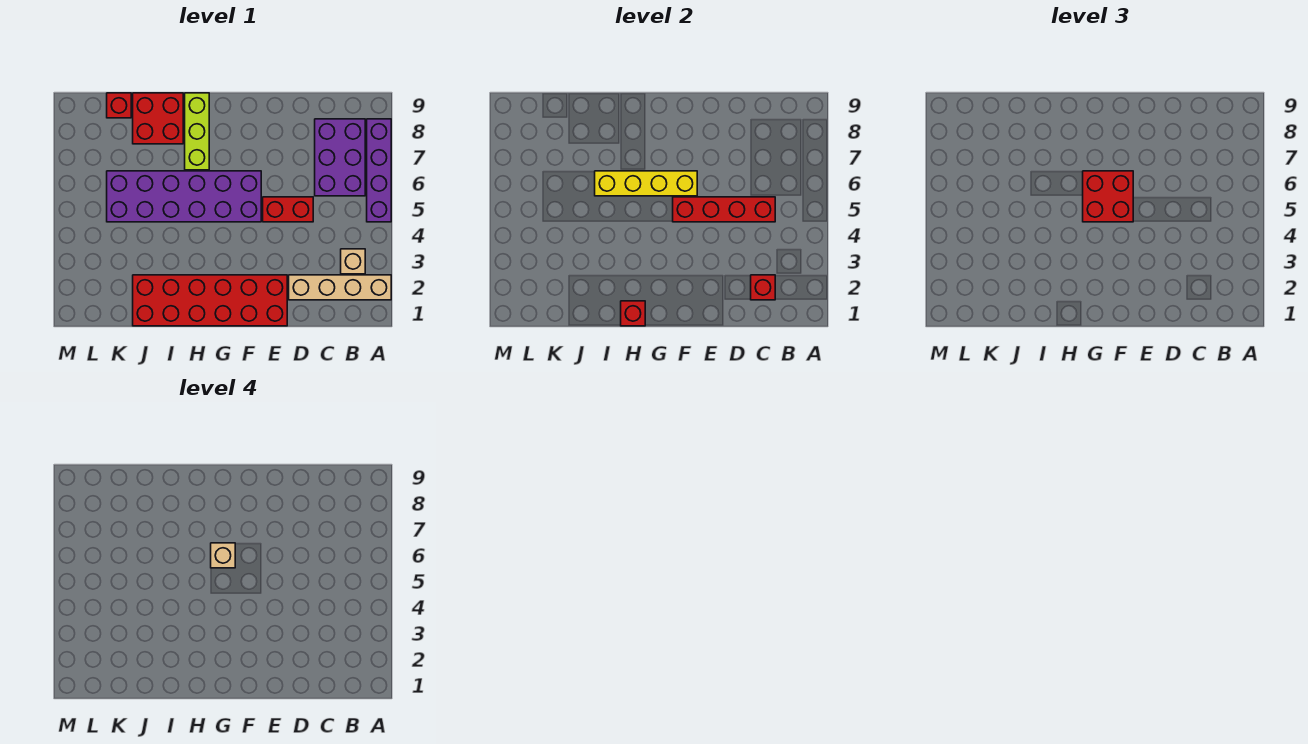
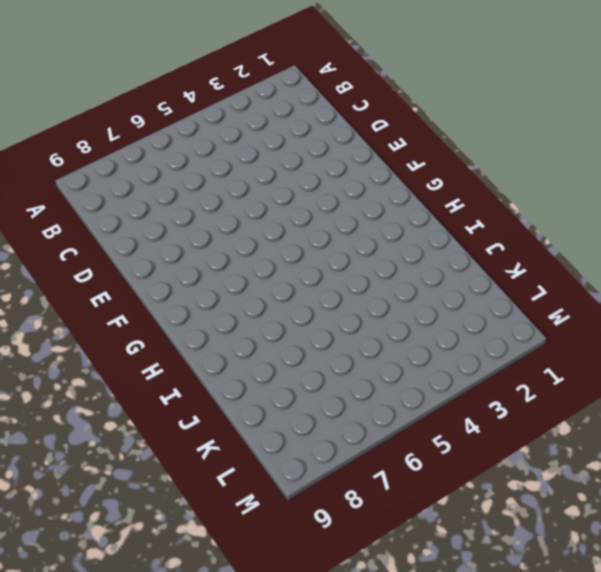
none -> tan brick A2:D2 level 1
none -> purple brick A5:A8 level 1
none -> tan brick B3 level 1

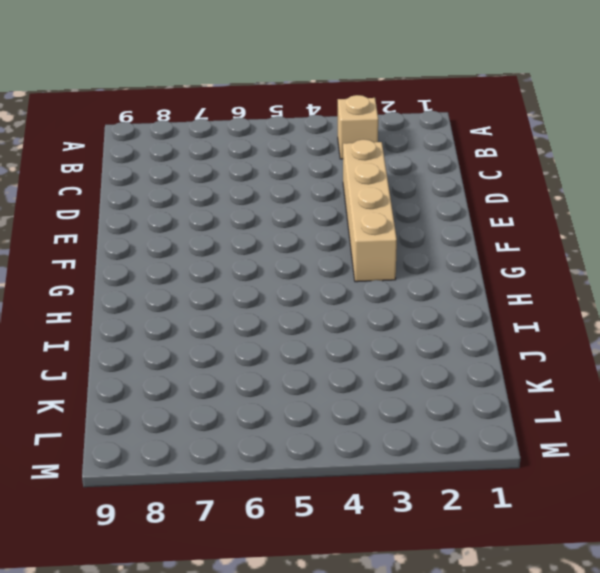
tan brick D3:G3 level 1 -> tan brick A2:D2 level 1
none -> purple brick A5:A8 level 1
none -> purple brick B6:C8 level 1
none -> red brick D5:E5 level 1

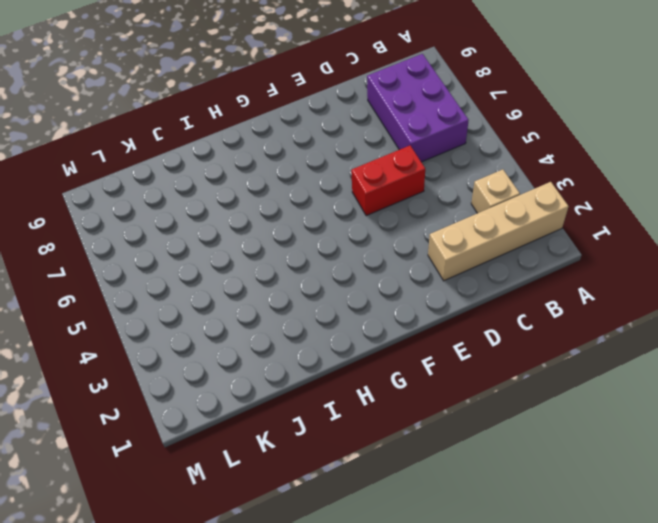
none -> purple brick A5:A8 level 1
none -> red brick E1:J2 level 1
none -> purple brick F5:K6 level 1

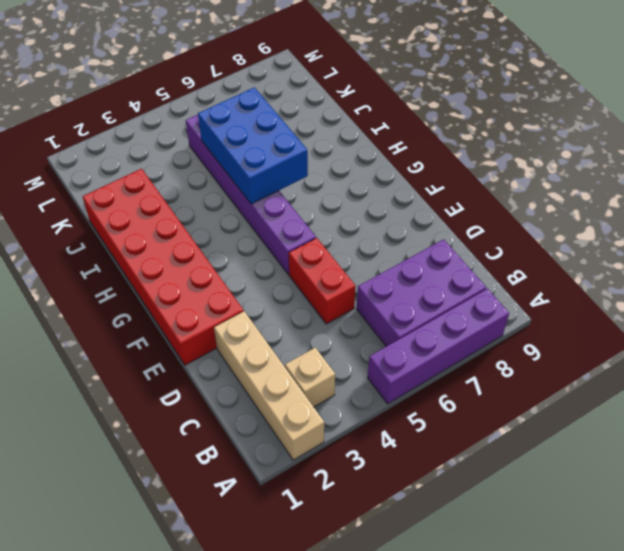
purple brick F5:K5 level 1 -> purple brick F5:K6 level 1
blue brick H5:J6 level 2 -> yellow brick F6:I6 level 2
none -> lime brick H7:H9 level 1
none -> red brick I8:J9 level 1
none -> red brick K9 level 1

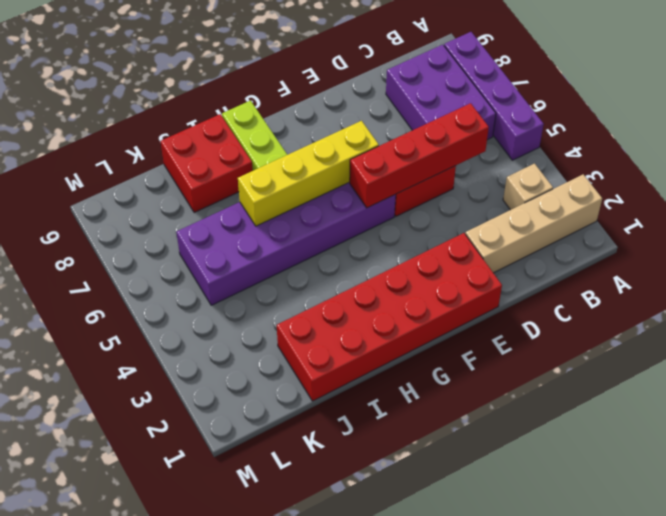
none -> red brick K9 level 1
none -> red brick C2 level 2
none -> red brick H1 level 2

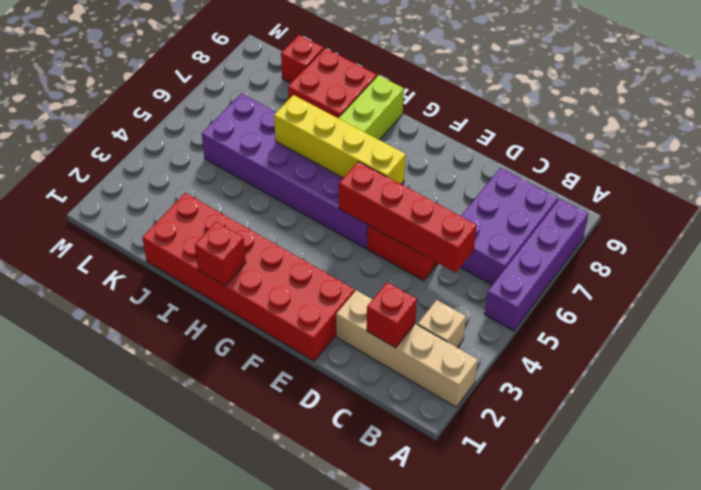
none -> red brick F5:G6 level 3
none -> tan brick G6 level 4

